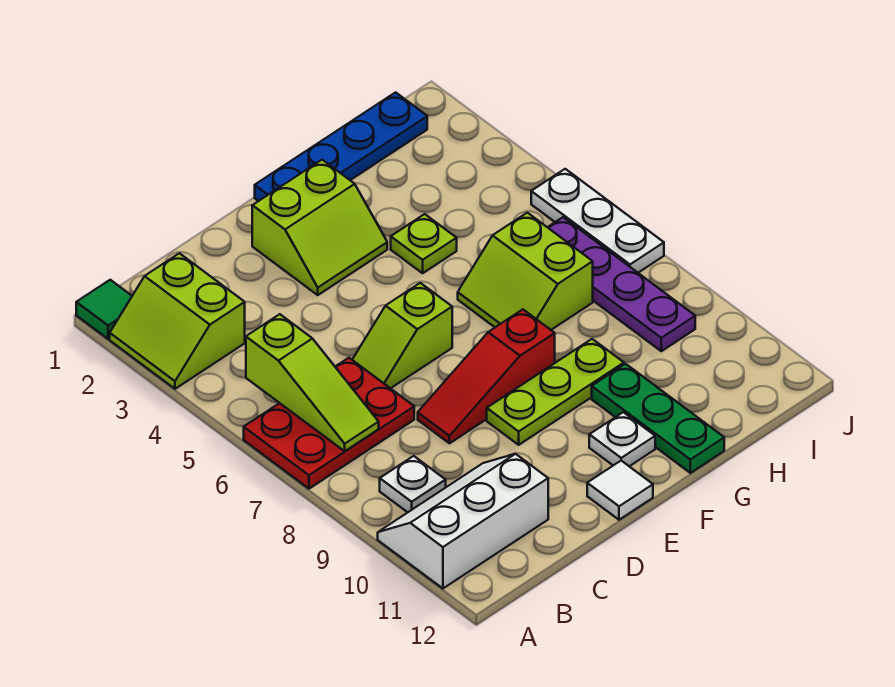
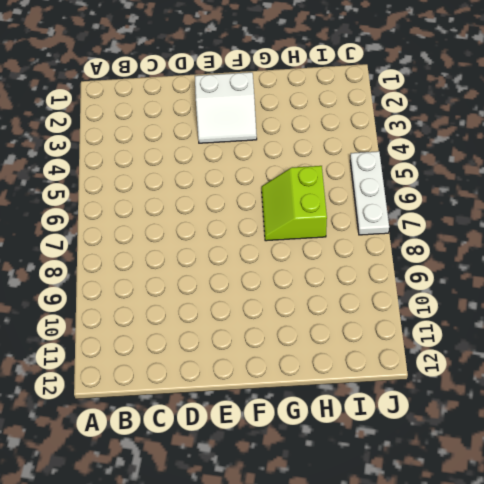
white slope E2:F3 level 1 top 2 -> lime slope E2:F3 level 1 top 2
none -> green tile A1 level 1
none -> lime slope A2:B3 level 1 top B
none -> red plate A6:C7 level 1

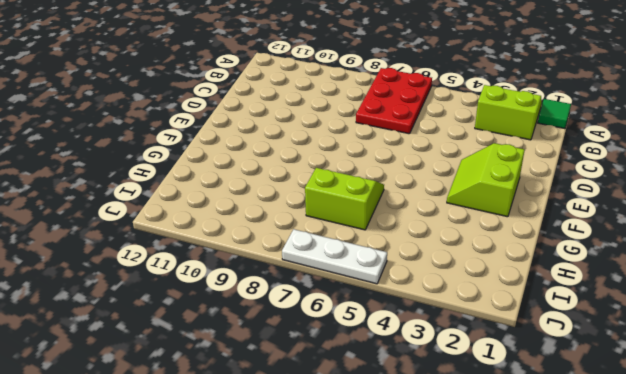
none -> white slope A10:C11 level 1 top 11
none -> white plate B9 level 1
none -> lime slope D6:E6 level 1 top E

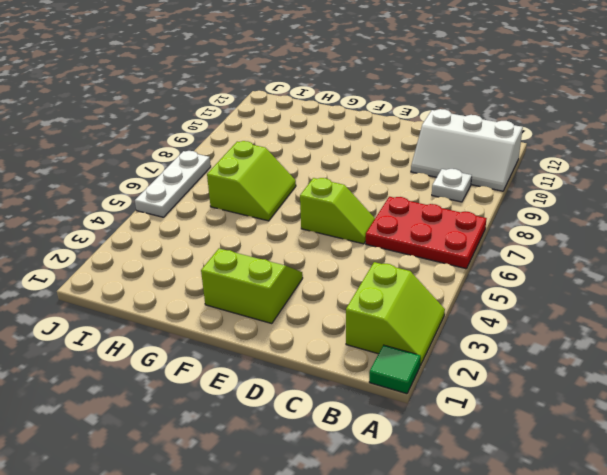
none -> red slope D8:F8 level 1 top F
none -> lime plate E9:G9 level 1
none -> white tile E12 level 1

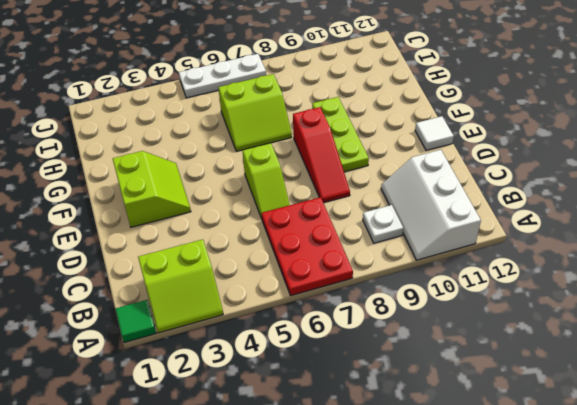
none -> blue plate F1:I1 level 1
none -> white plate F11 level 1
none -> lime plate G4 level 1

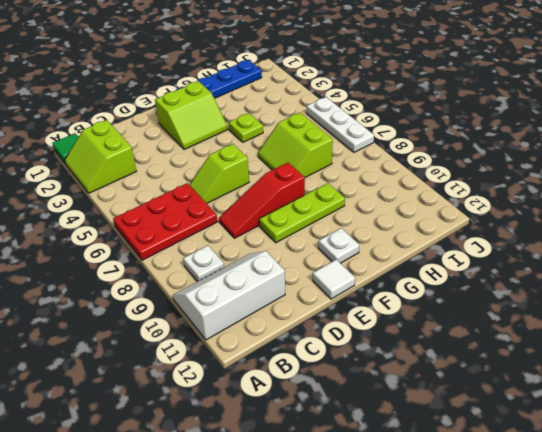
none -> green plate G10:G12 level 1
none -> purple plate I6:I9 level 1
none -> lime slope B5:B7 level 2 top 5

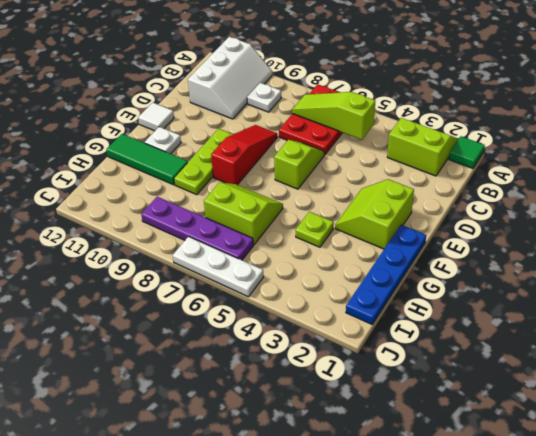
green tile G10:G12 level 1 -> green plate G10:G12 level 1

